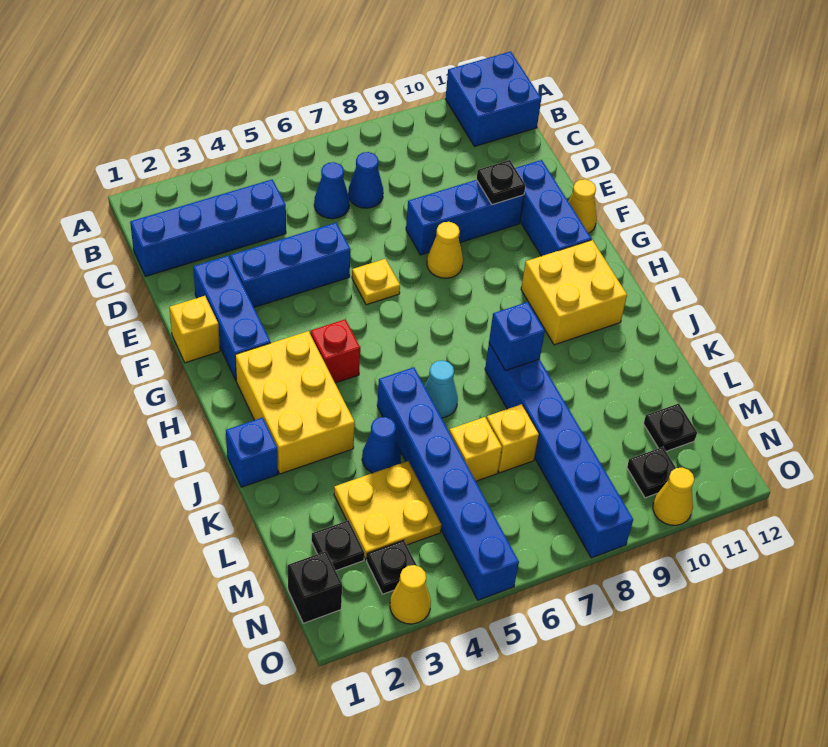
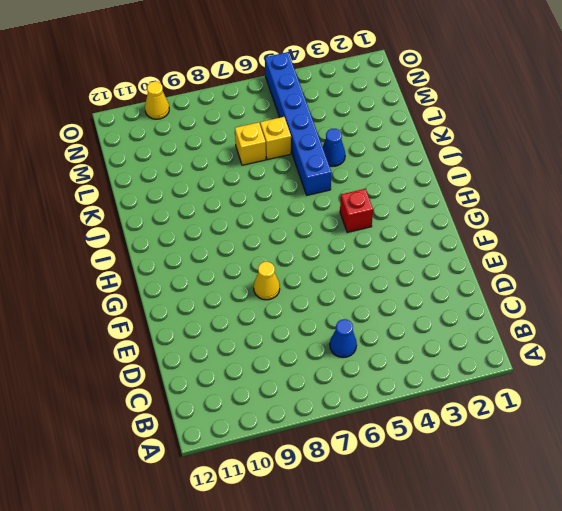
none -> blue brick A11:B12 level 1
none -> blue brick C1:C4 level 1
none -> blue cone C7 level 1
none -> blue brick E2:G2 level 1

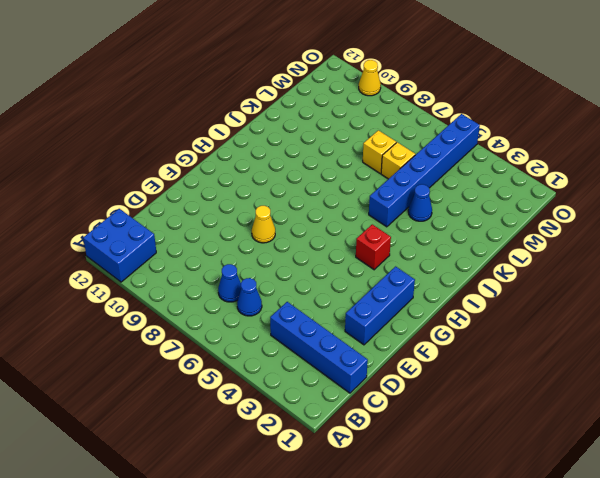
none -> blue brick E3:E5 level 1
none -> blue brick E8:E10 level 1
none -> blue brick E11:G11 level 1
none -> yellow brick F1 level 1

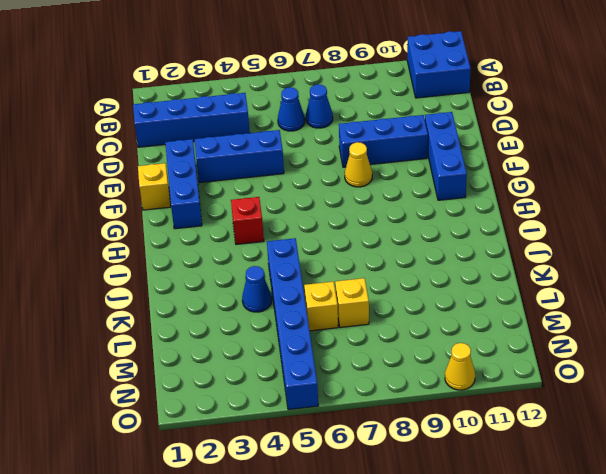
none -> yellow plate F6 level 1
none -> yellow cone F12 level 1
none -> yellow brick H2:J3 level 1
none -> yellow brick H10:I11 level 1

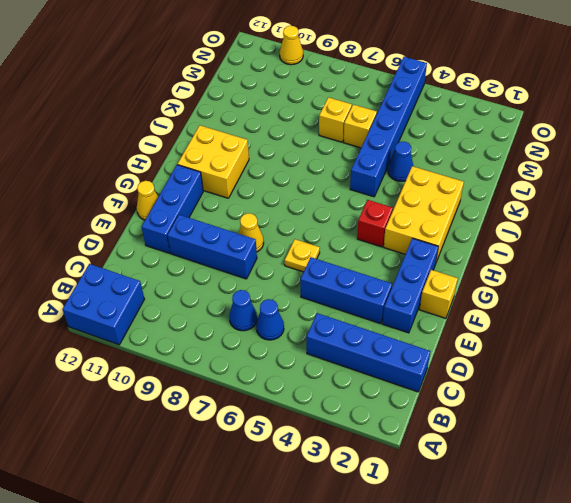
none -> blue brick J1 level 1
none -> cyan cone J6 level 1
none -> blue brick J8:O8 level 1
none -> yellow plate L3:M4 level 1

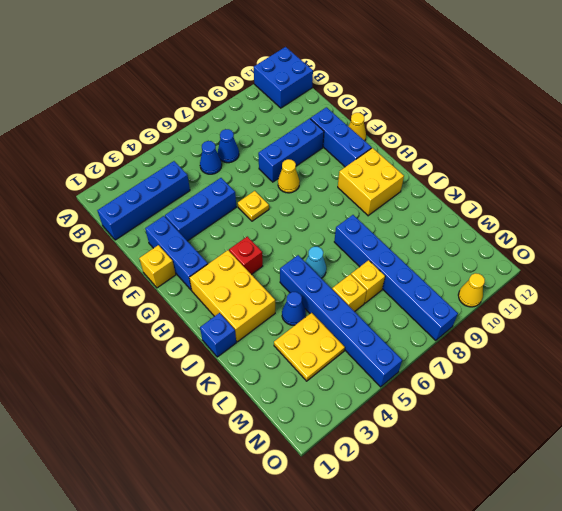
none -> black plate M2 level 1
none -> black plate M11 level 1
none -> black brick N1 level 1
none -> black plate N3 level 1

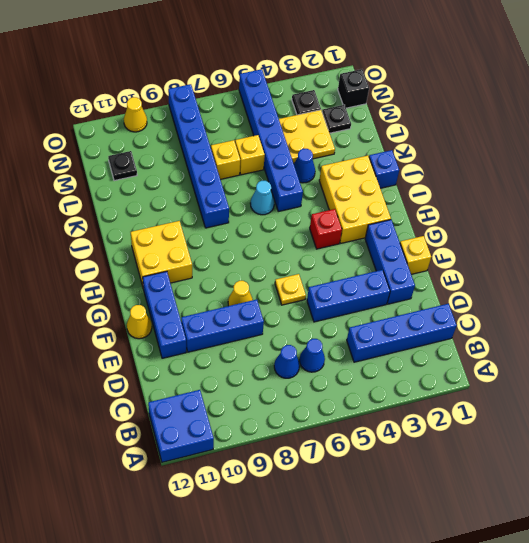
none -> black plate N10 level 1
none -> yellow cone O3 level 1
none -> black plate E10 level 2
none -> blue brick J8 level 2

